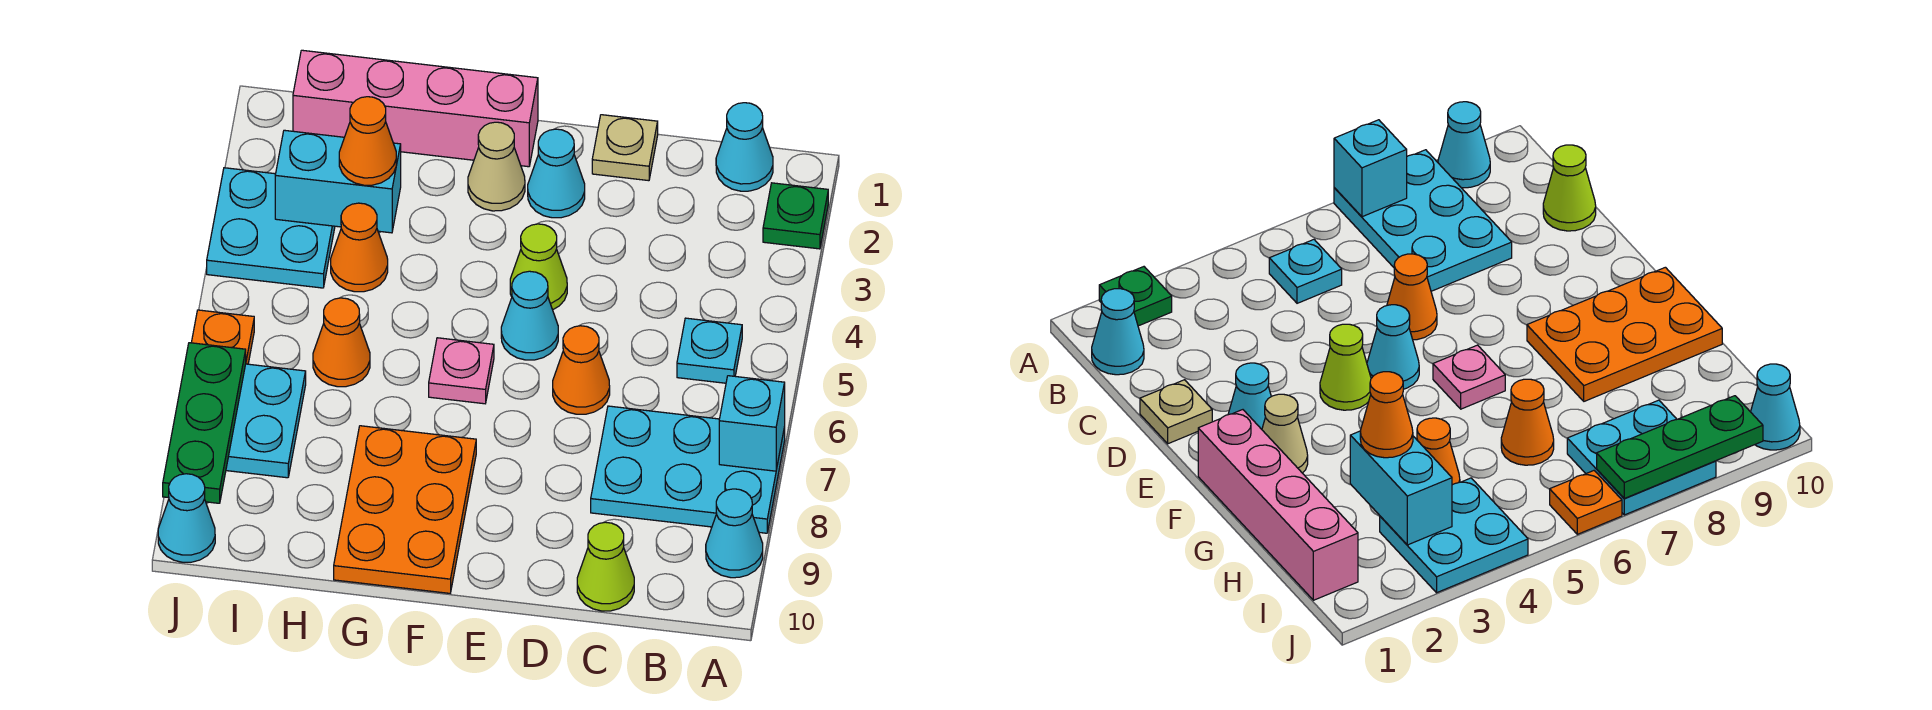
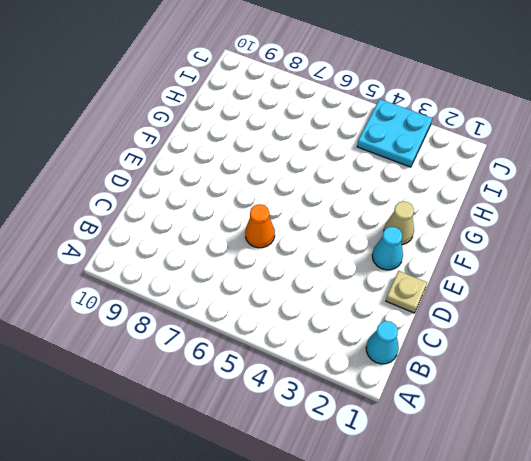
none -> green plate A2 level 1
none -> cyan plate A7:C8 level 1
none -> cyan cone A9 level 1

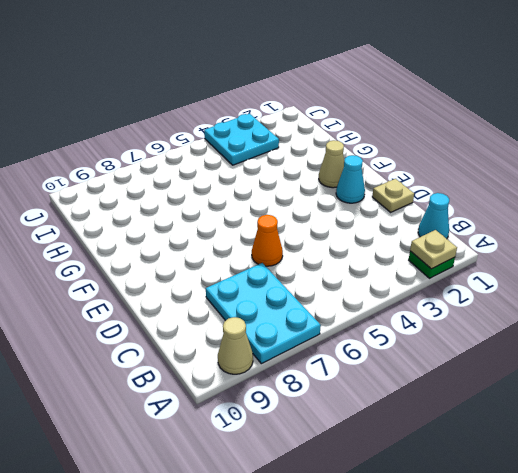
tan plate A2 level 2 -> none
tan cone A9 level 1 -> cyan cone A9 level 1
none -> cyan plate B5 level 1
none -> lime cone C10 level 1
none -> lime cone E4 level 1

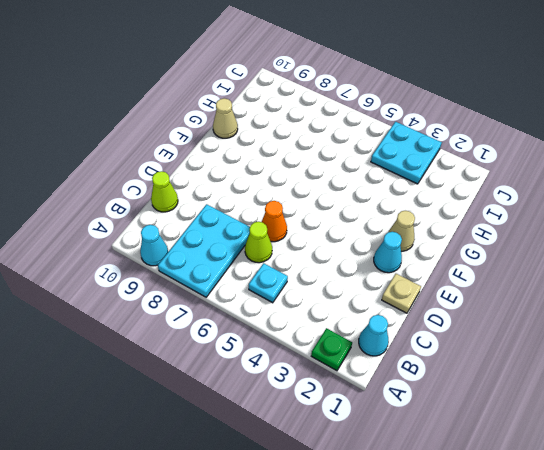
lime cone C6 level 1 -> lime cone E4 level 1
tan cone G10 level 1 -> orange plate F8:G10 level 1
none -> cyan cone E5 level 1
none -> pink brick F1:I1 level 1
none -> pink plate F6 level 1

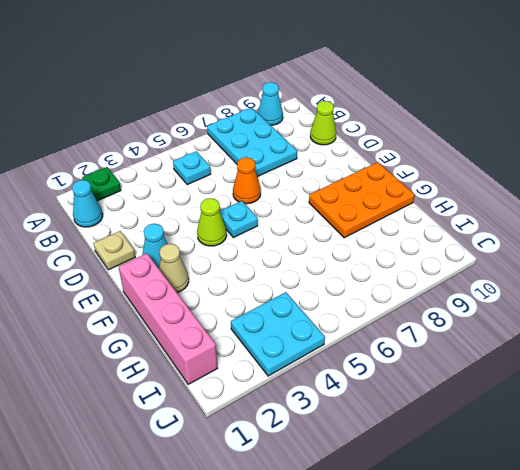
cyan plate E5 level 1 -> cyan cone E5 level 1
none -> pink plate F6 level 1
none -> orange cone H4 level 1
none -> orange cone H6 level 1

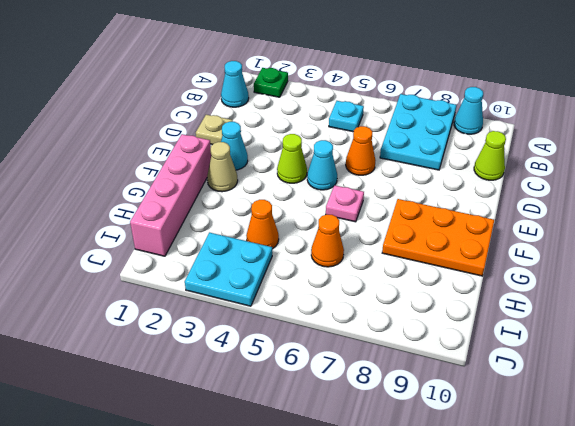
none -> cyan plate I7:J8 level 1
none -> orange plate J6 level 1
none -> cyan cone J10 level 1

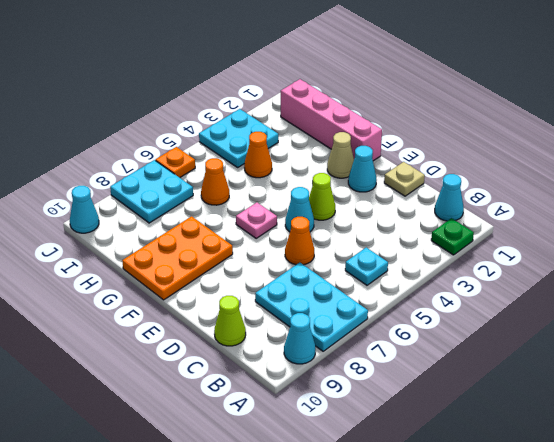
none -> cyan brick A7 level 2
none -> cyan brick H3:I3 level 2
none -> green plate J7:J9 level 2

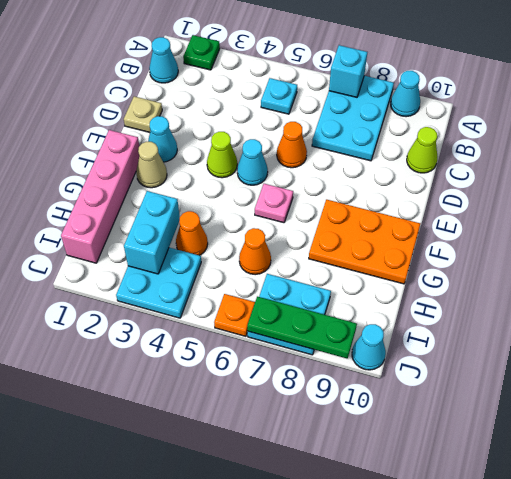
none -> orange cone H3 level 3

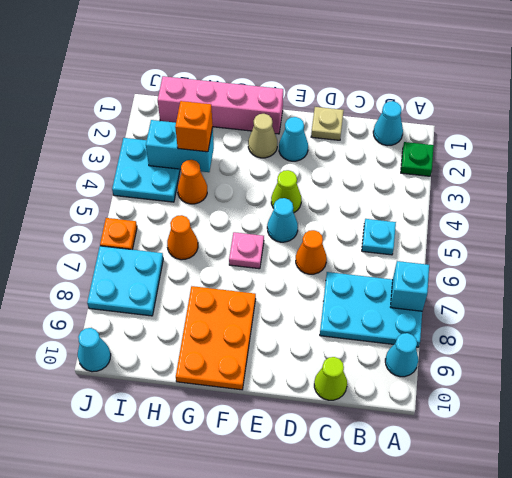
orange brick H3 level 3 -> orange cone H3 level 3
none -> green plate J7:J9 level 2

